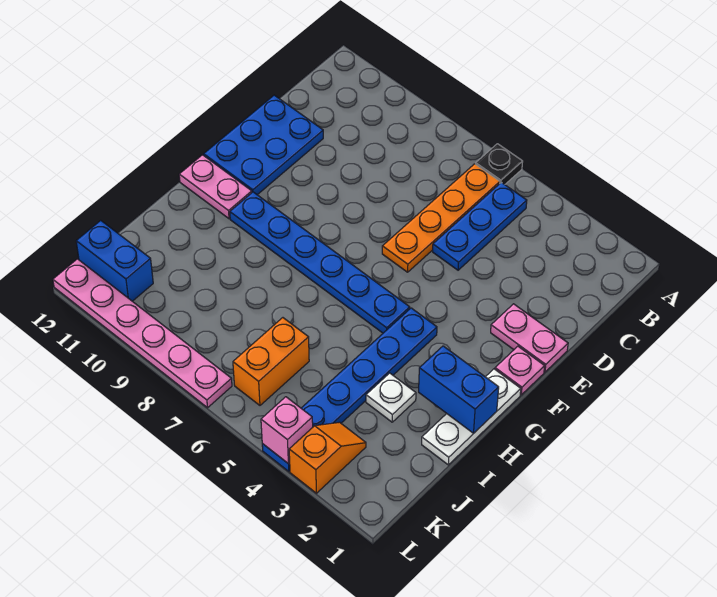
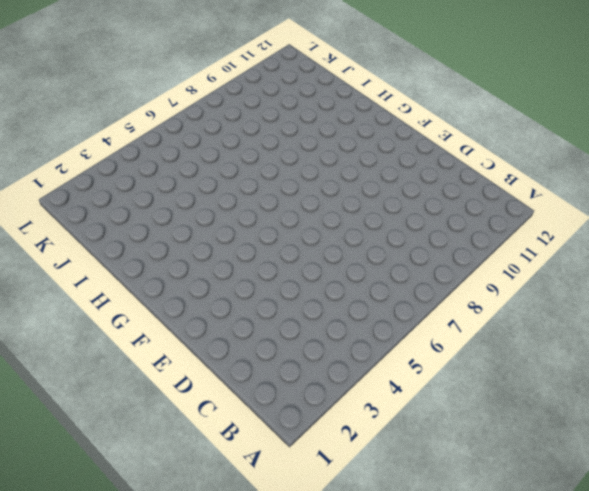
none -> black plate A6 level 1
none -> blue plate B5:D5 level 1
none -> orange plate B6:E6 level 1

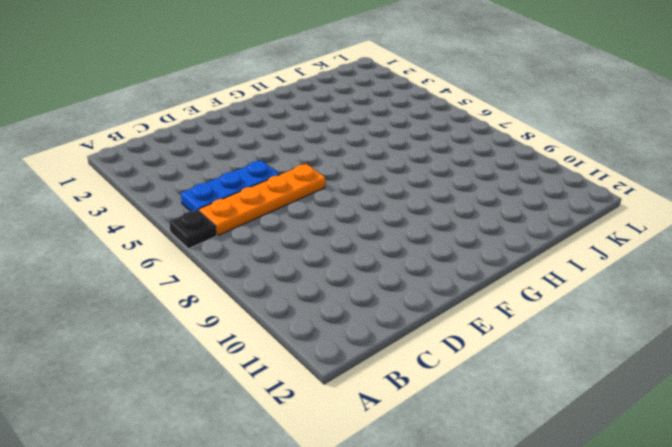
none -> blue plate D11:F12 level 1
none -> pink plate E1:E2 level 1
none -> pink plate F1 level 1

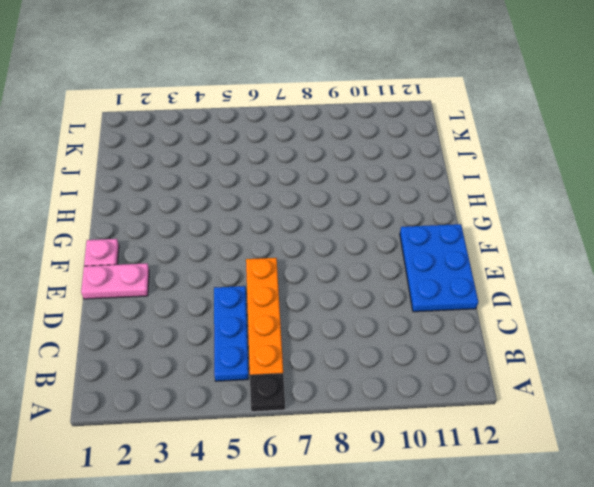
none -> white plate G1:I1 level 1
none -> blue plate G4:L4 level 1
none -> blue plate G5:G10 level 1

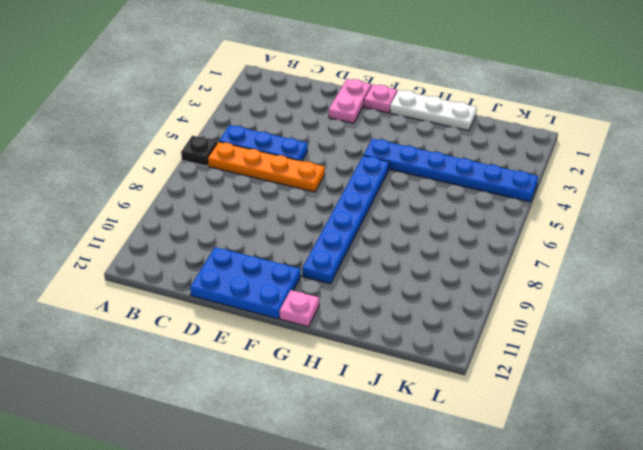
pink plate G12 level 1 -> pink plate G11:G12 level 1
none -> white plate I3 level 1
none -> orange brick J6:K6 level 1
none -> orange slope K3:L3 level 1 top L

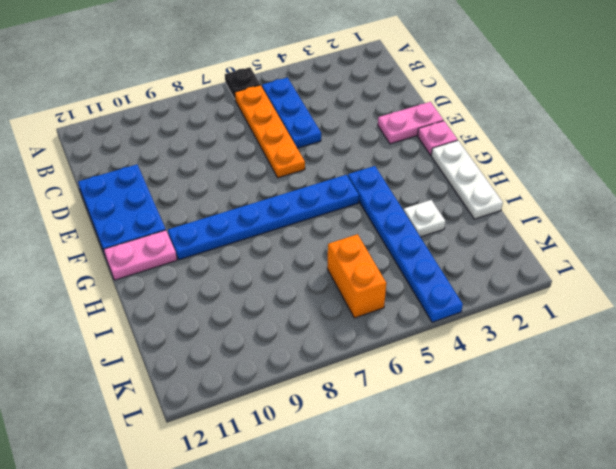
none -> orange slope K3:L3 level 1 top L
none -> blue brick K11:K12 level 1
none -> pink plate L7:L12 level 1

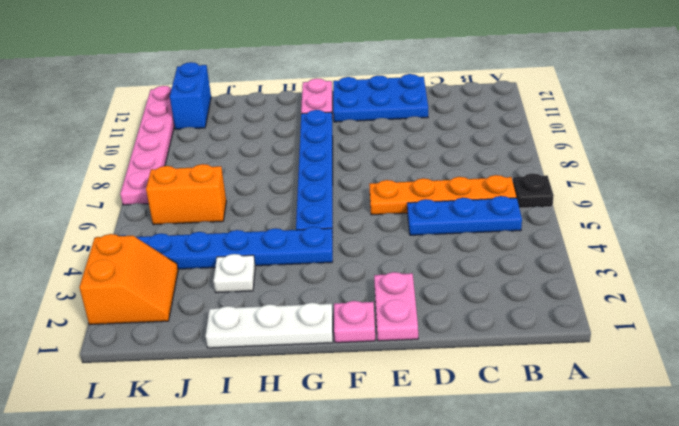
orange slope K2:L3 level 1 top L -> orange slope K3:L3 level 1 top L
none -> blue brick H1:H2 level 2
none -> pink brick L4 level 2

